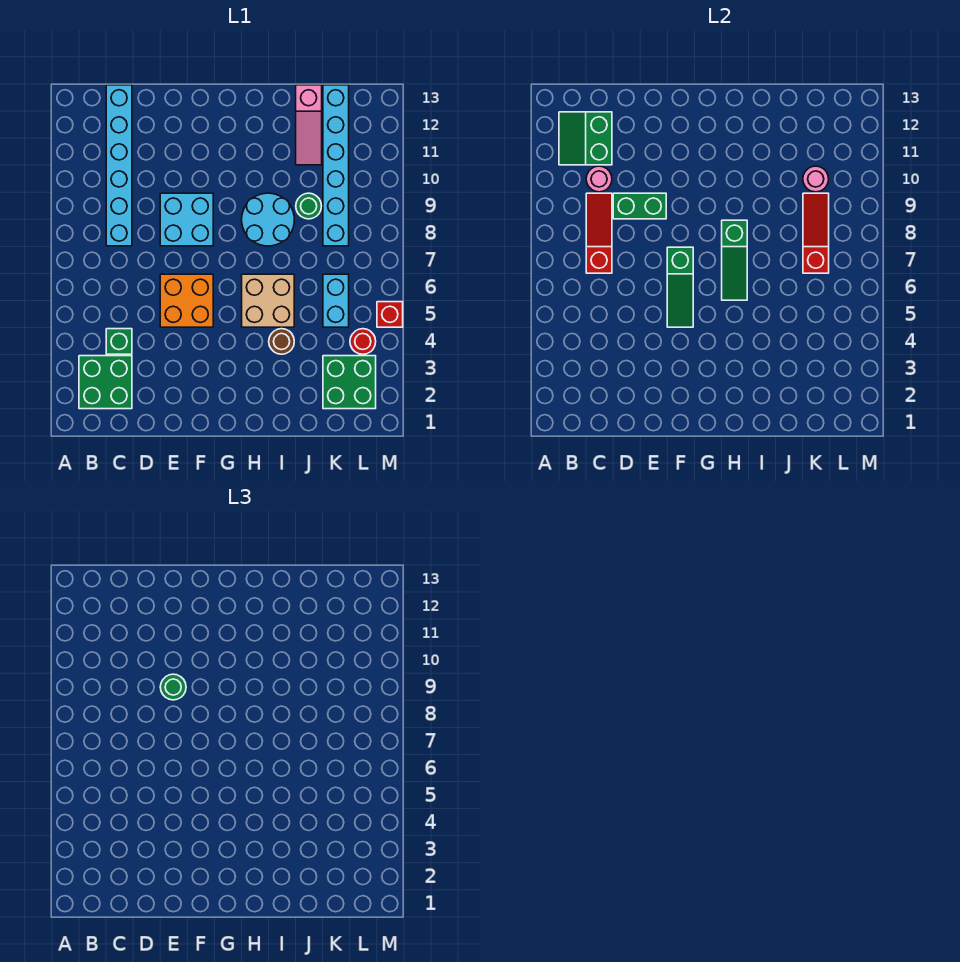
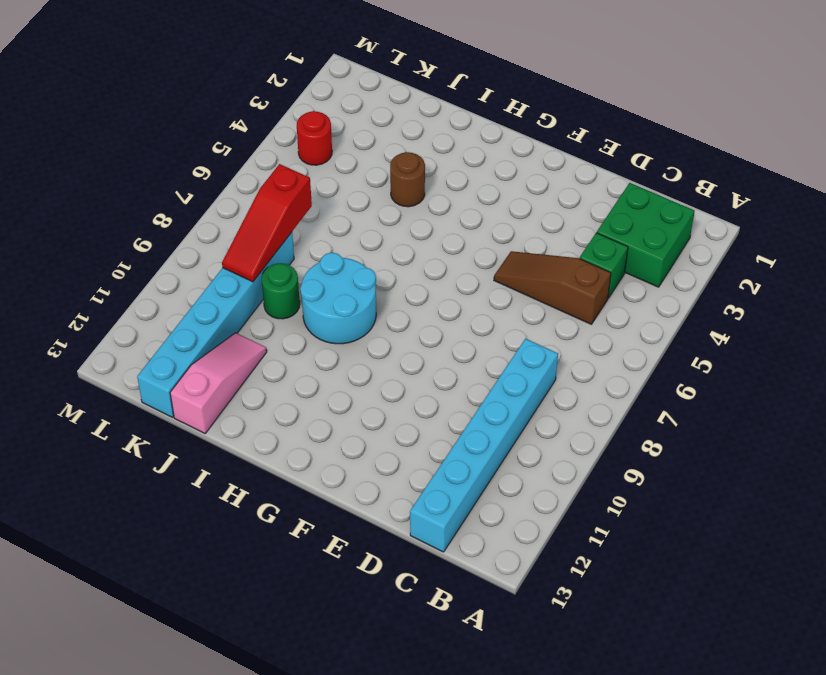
brown slope C5:E5 level 1 top C -> orange brick E5:F6 level 1
none -> cyan brick E8:F9 level 1
none -> tan brick H5:I6 level 1
none -> green brick K2:L3 level 1

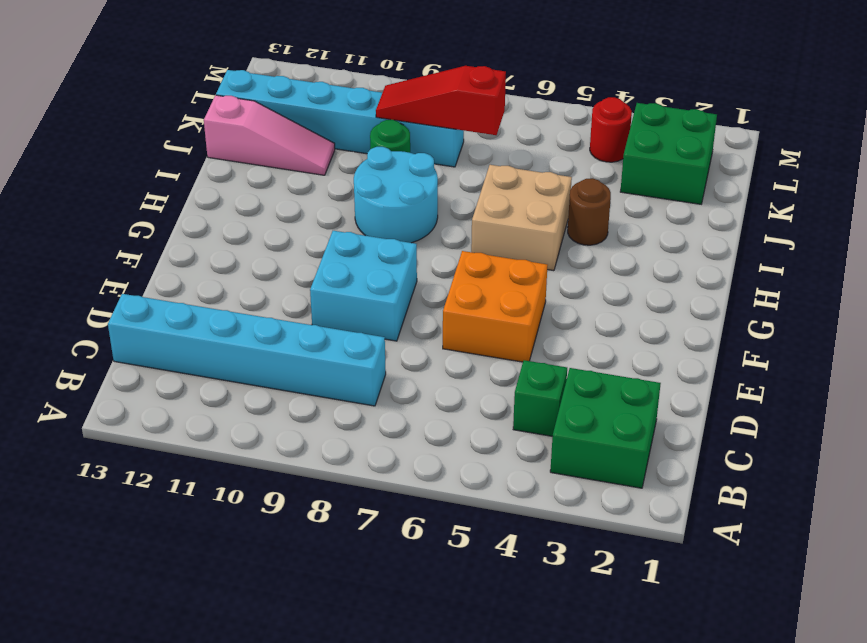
none -> cyan brick K5:K6 level 1
none -> red brick M5 level 1
none -> green slope B11:C12 level 2 top C

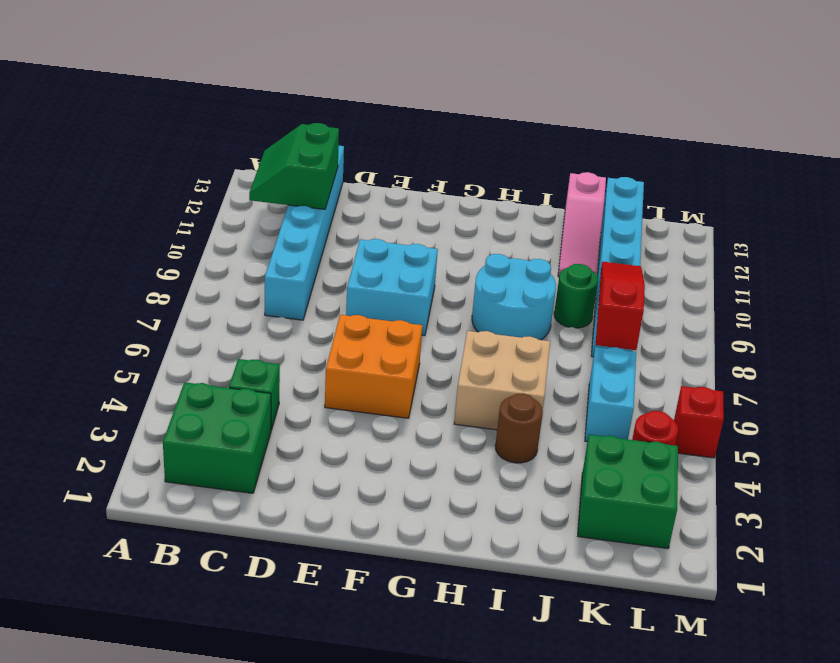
none -> red slope C7:C9 level 2 top 7
none -> pink round brick C10 level 2
none -> green brick D9:E9 level 2

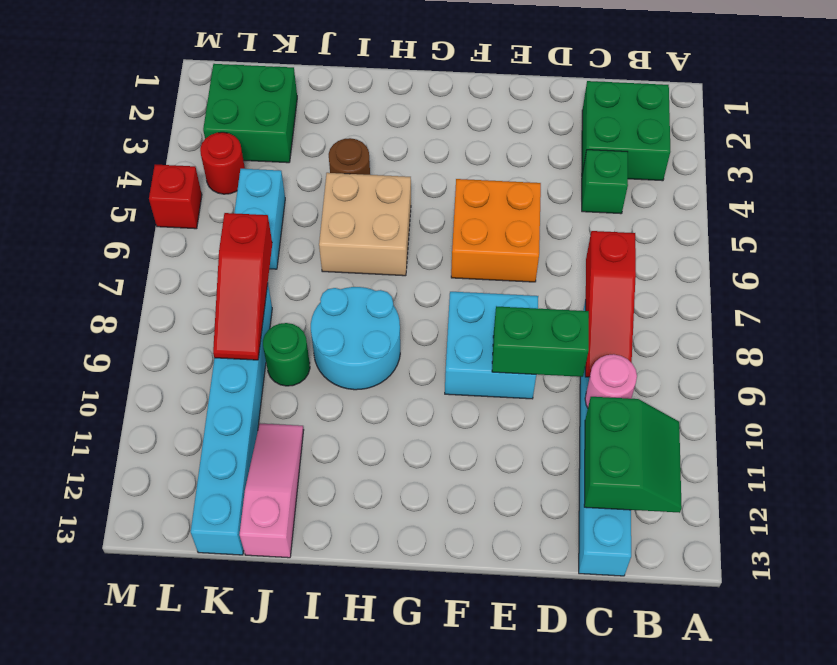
none -> green slope F5:F7 level 2 top 7
none -> green slope H6:H8 level 2 top 8
none -> pink round brick K10 level 2

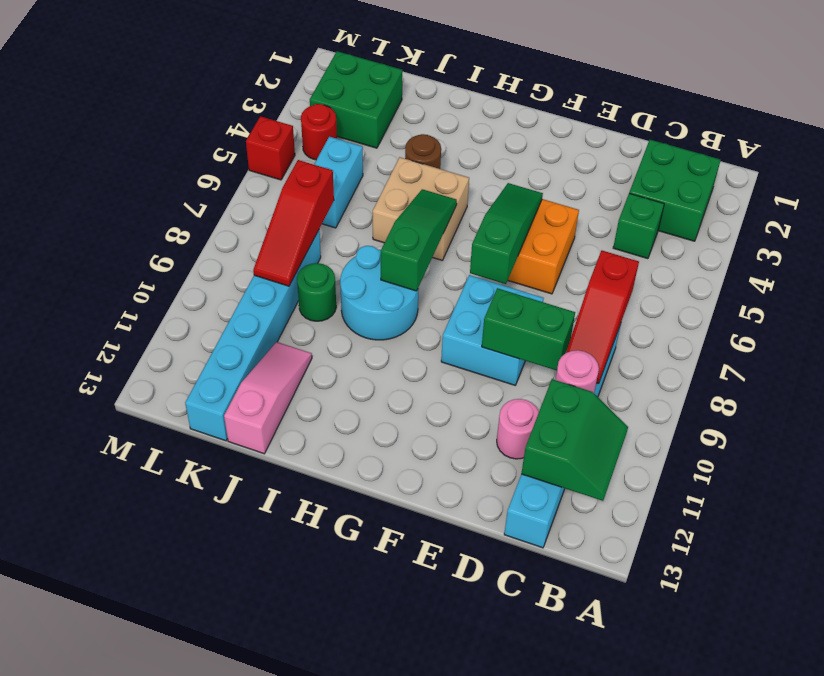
pink round brick D11 level 1 -> pink round brick K10 level 2
none -> green round brick E9 level 3

